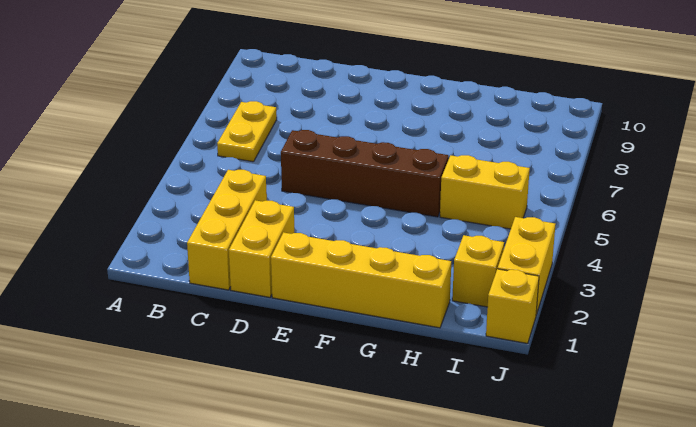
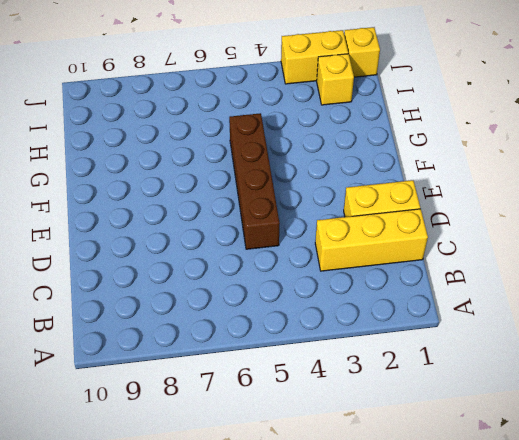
none -> yellow plate B6:B7 level 1
none -> yellow brick E1:H1 level 1

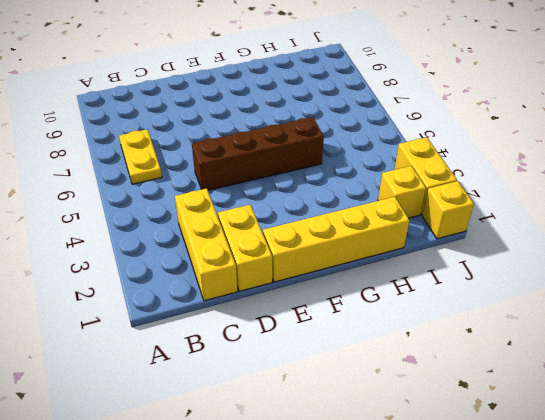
none -> yellow brick H5:I5 level 1

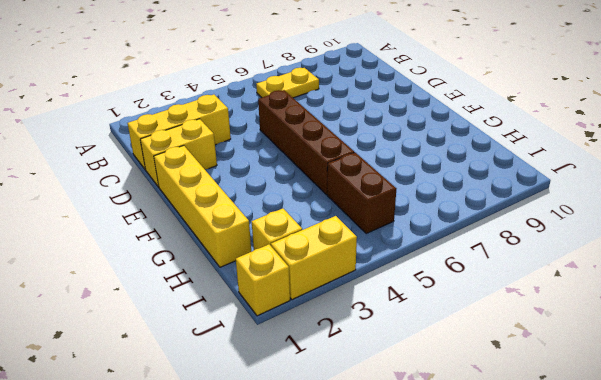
brown brick H5:I5 level 1 -> yellow brick H5:I5 level 1

